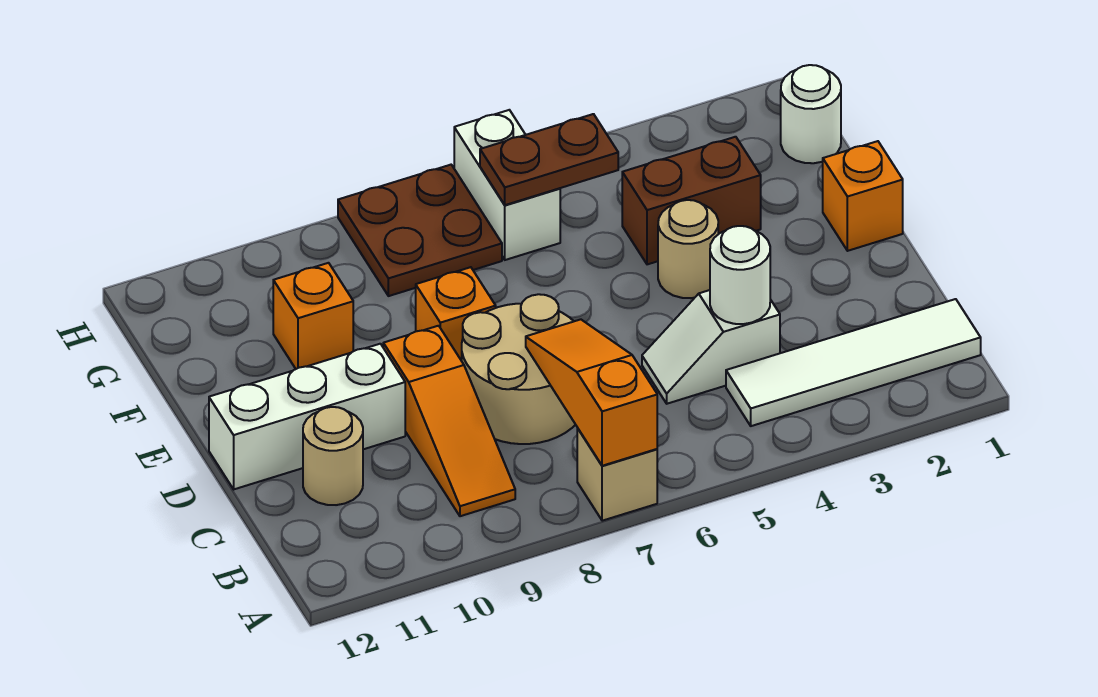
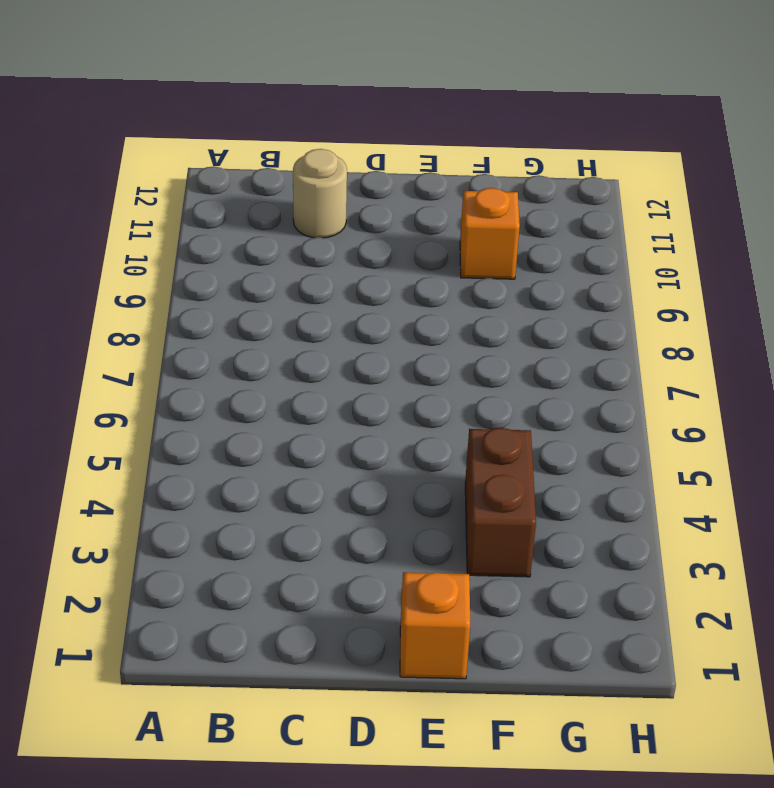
none -> tan brick A7 level 1
none -> white tile B1:B4 level 1
none -> orange slope B9:D9 level 1 top D

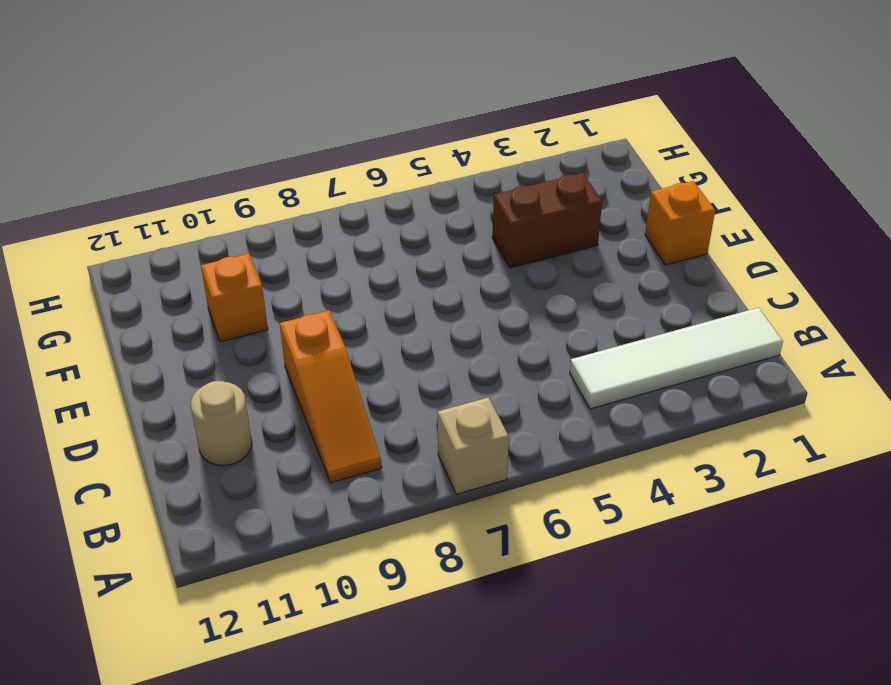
none -> white slope C4:C5 level 1 top 4
none -> tan round brick C7:D8 level 1
none -> white brick D10:D12 level 1

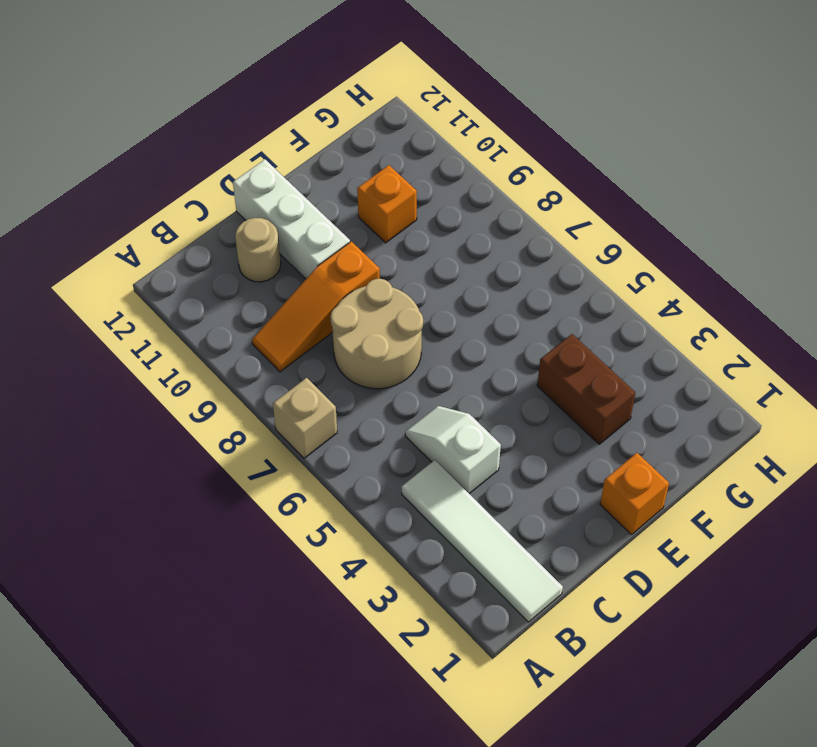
none -> tan round brick E4 level 1
none -> orange brick E8 level 1
none -> white round brick G1 level 1

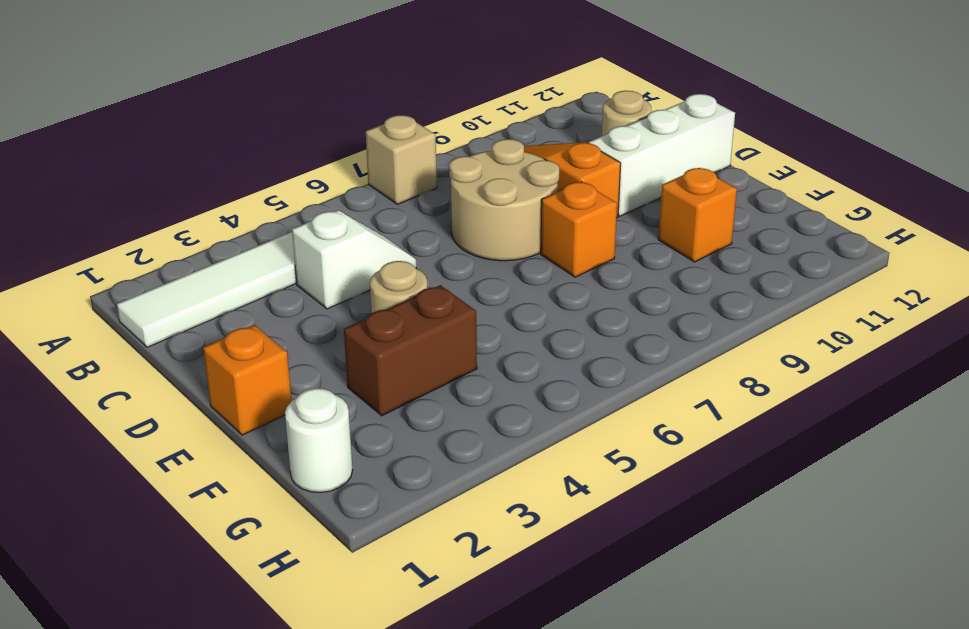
none -> white brick G6:H6 level 1
none -> brown plate G7:H8 level 1
none -> orange slope A7:C7 level 2 top A

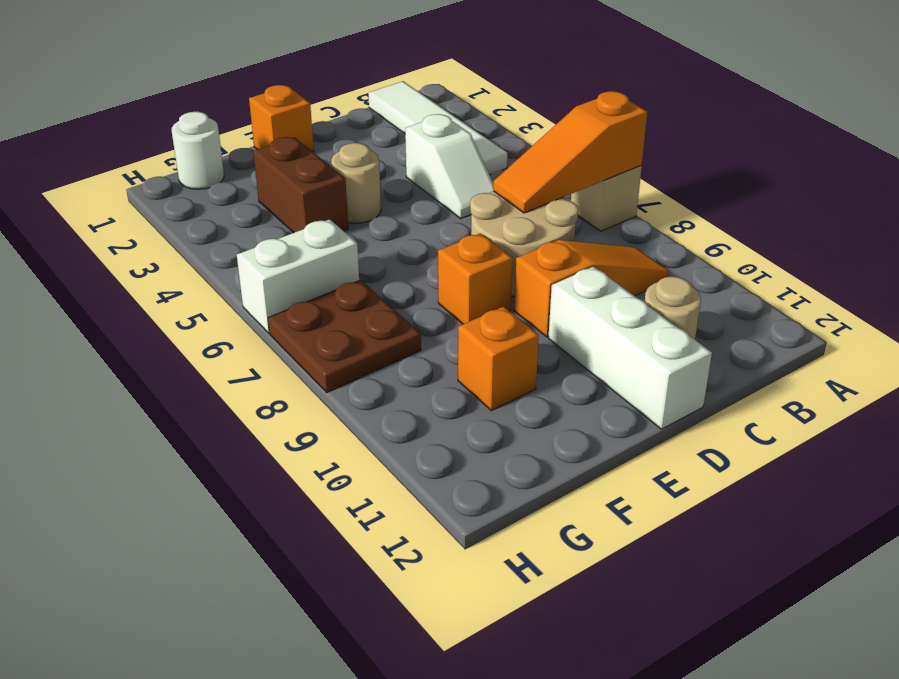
none -> white round brick C4 level 2
none -> brown plate G5:G6 level 2

